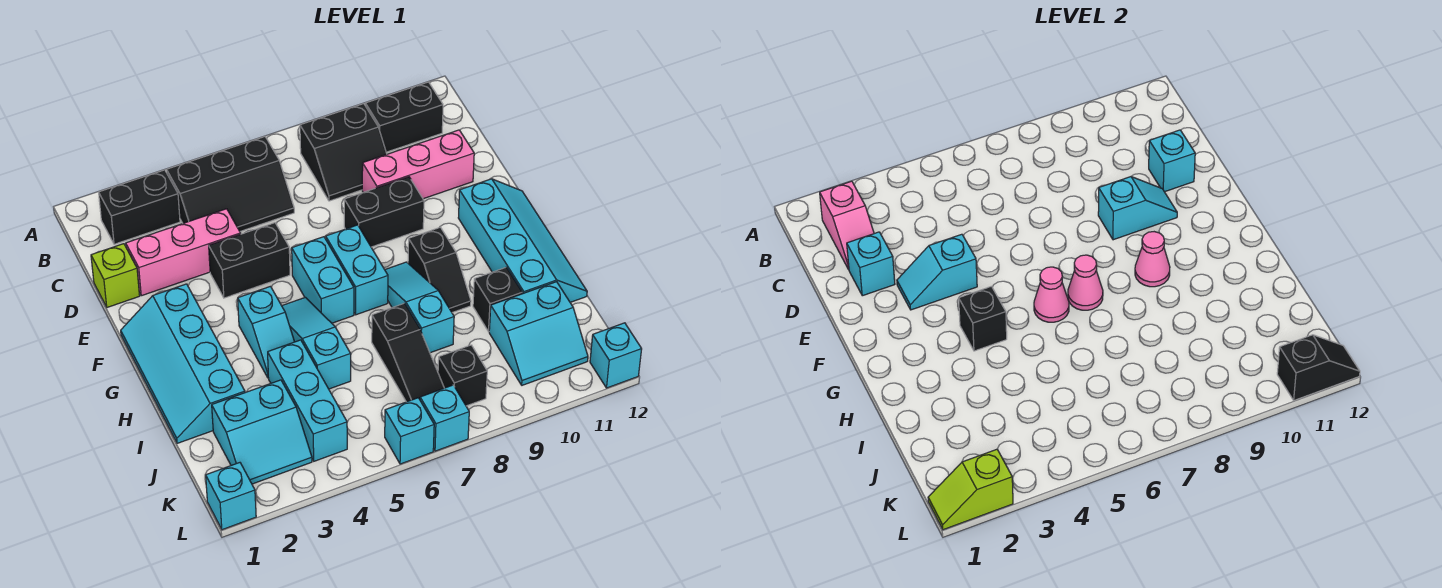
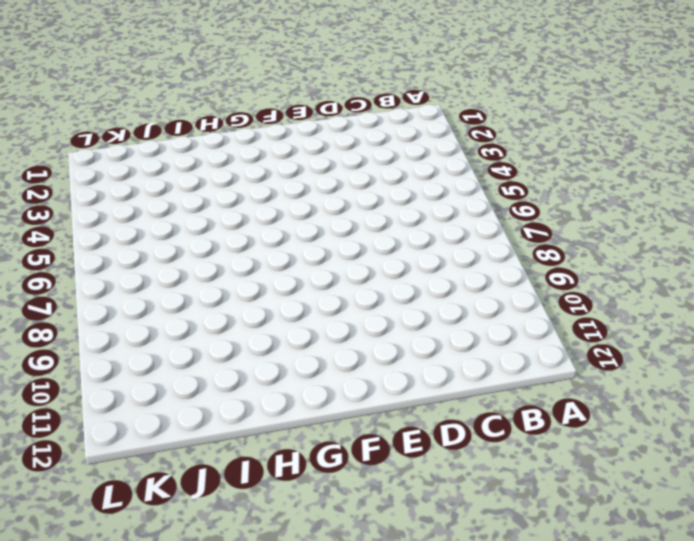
none -> black brick B2:B3 level 1
none -> black slope B4:C6 level 1 top B
none -> black slope B8:C9 level 1 top B
none -> black brick B10:B11 level 1

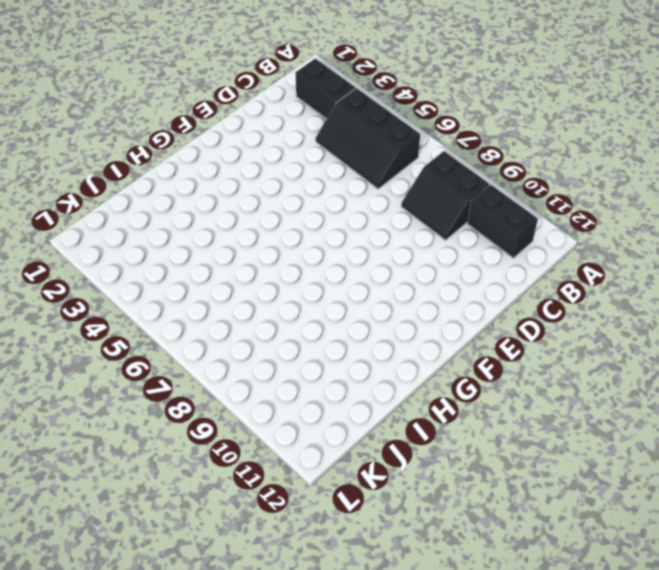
none -> lime brick D1 level 1
none -> pink brick D2:D4 level 1
none -> pink brick D9:D11 level 1
none -> black brick E4:E5 level 1

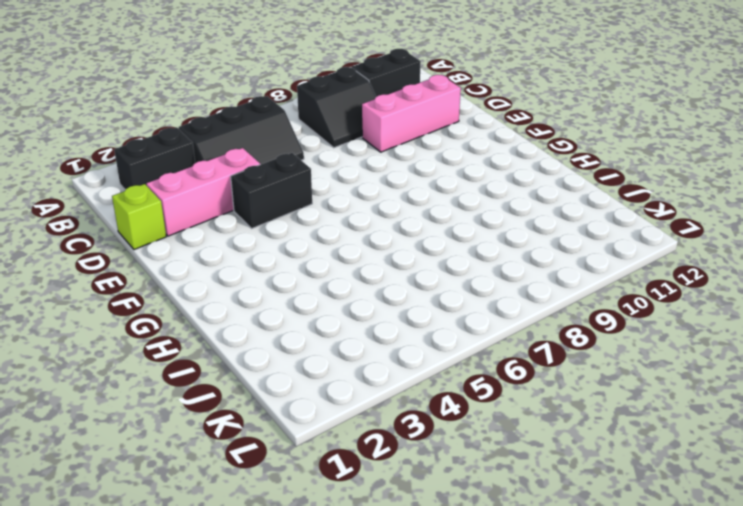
none -> black brick E8:E9 level 1
none -> cyan slope F1:I2 level 1 top 2
none -> cyan brick F6:G6 level 1
none -> cyan brick F7:G7 level 1

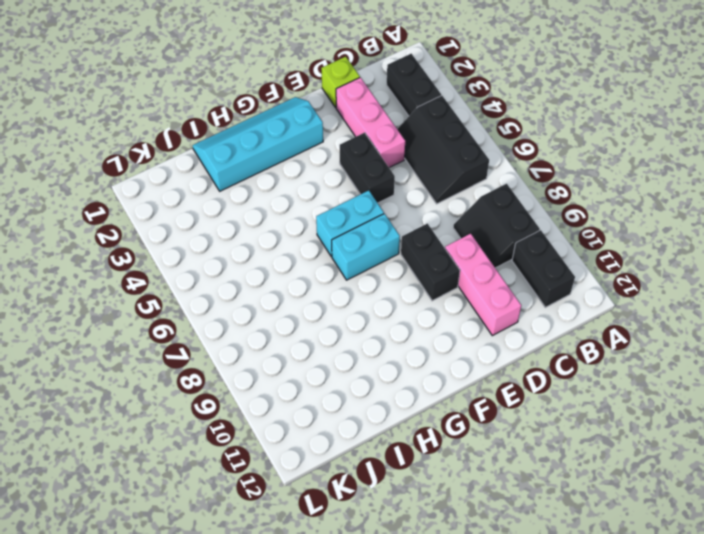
none -> cyan slope F11:I12 level 1 top 11
none -> cyan slope G4:H4 level 1 top G
none -> cyan slope G5:I5 level 1 top I
none -> cyan slope G8:I8 level 1 top I

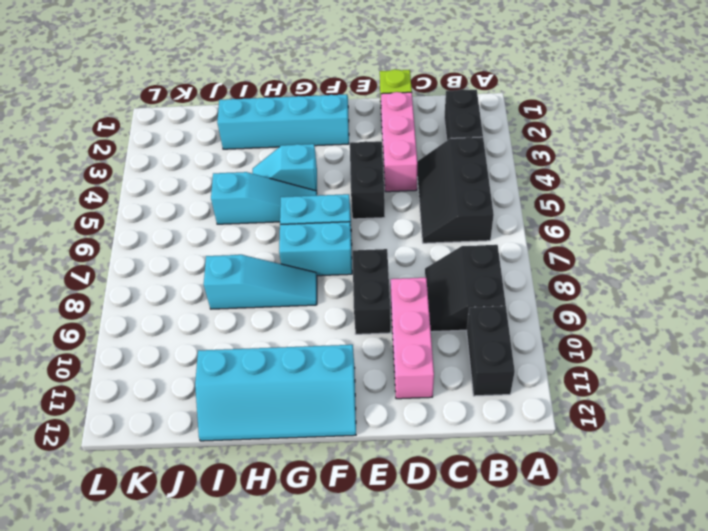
none -> black slope G9:H9 level 1 top G
none -> cyan brick I4:K4 level 1
none -> black slope I7:K7 level 1 top I
none -> black brick I10 level 1

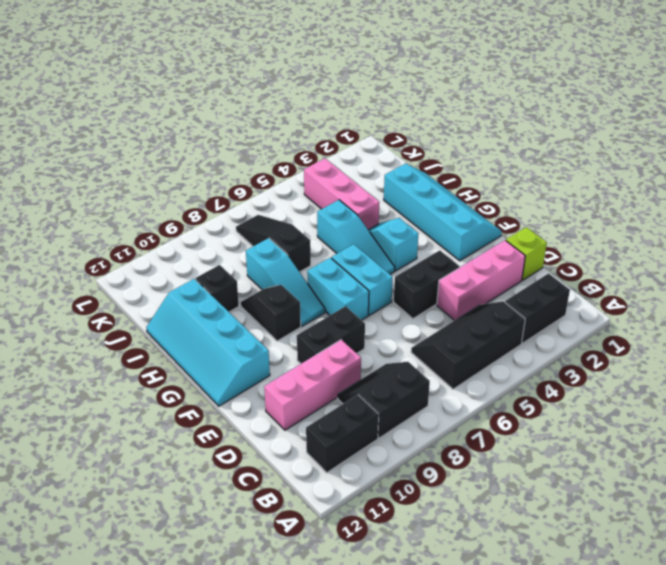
pink brick I4:K4 level 1 -> cyan brick I4:K4 level 1
none -> cyan slope J2:K3 level 1 top J
none -> cyan slope J10:K11 level 1 top J
none -> black brick K8 level 1
none -> cyan brick L1 level 1

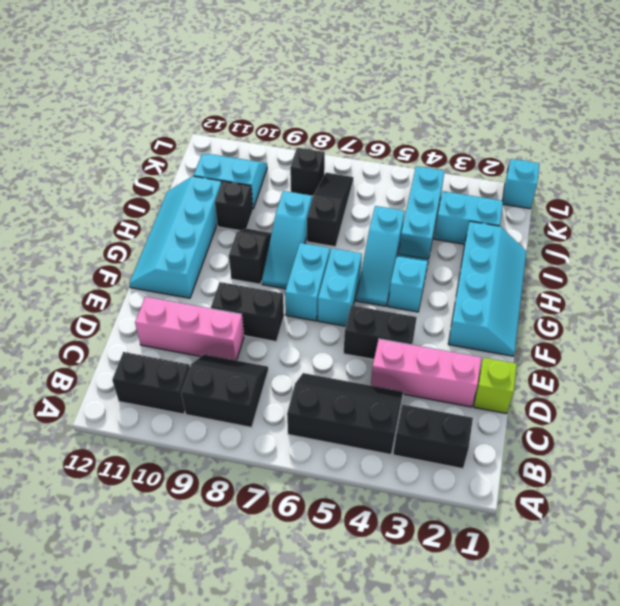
none -> cyan brick L6 level 1
none -> cyan brick L7 level 1
none -> cyan brick L12 level 1
none -> pink slope B2:C2 level 2 top B

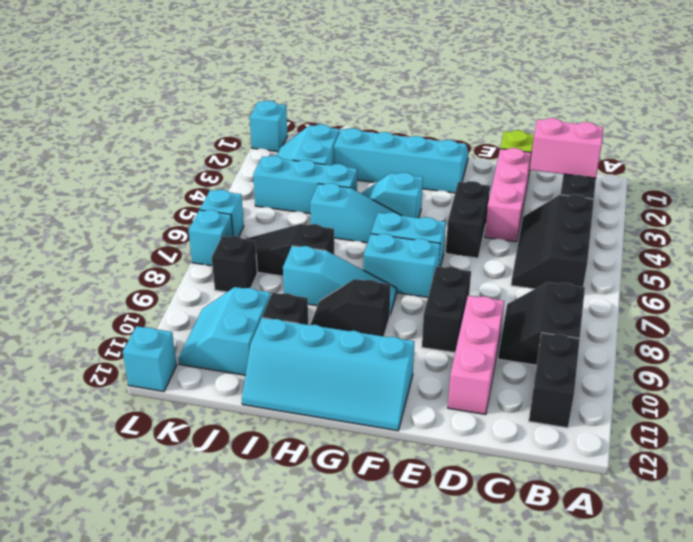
pink brick B2:C2 level 2 -> pink slope B2:C2 level 2 top B
none -> cyan brick D2 level 2
none -> cyan brick D11 level 2
none -> cyan slope E3:E4 level 2 top 4
none -> cyan slope E9:E10 level 2 top 9

